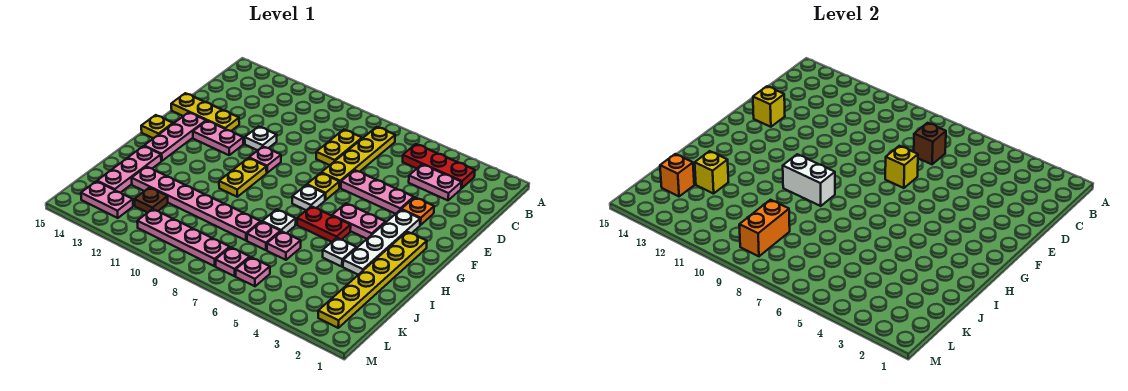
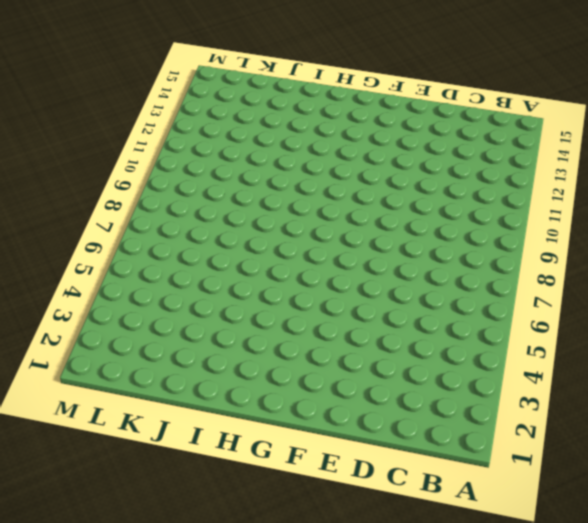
none -> red plate B3:B5 level 1
none -> yellow plate B7:E7 level 1
none -> pink plate C3:C4 level 1
none -> yellow plate C8:D8 level 1

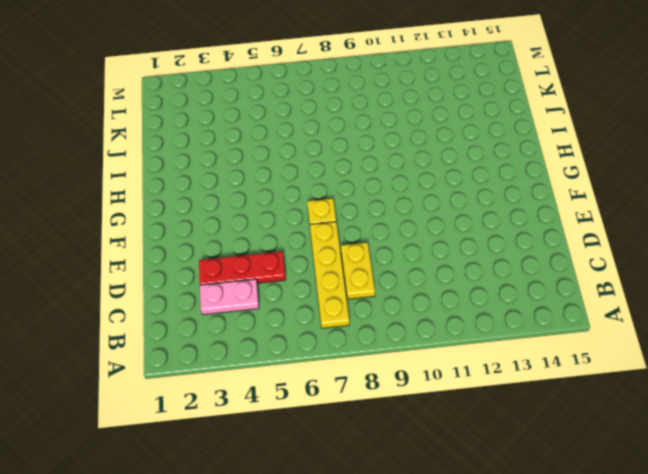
red plate D3:D5 level 1 -> red plate B3:B5 level 1
none -> orange plate E3 level 1
none -> pink plate E4:E6 level 1
none -> white plate E11 level 1
none -> yellow plate E13:E15 level 1

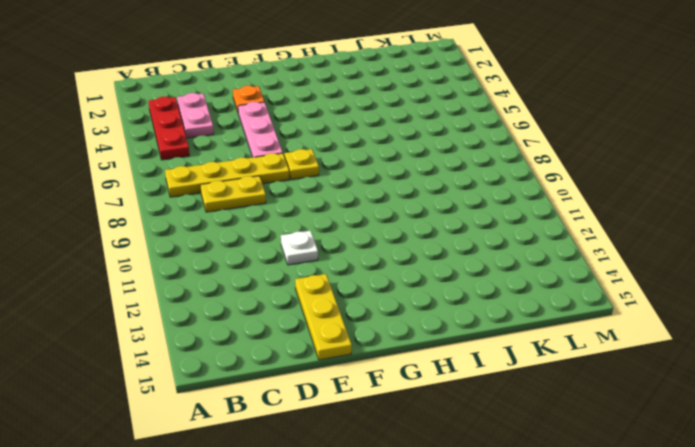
none -> white plate F3:I3 level 1
none -> pink plate F10 level 1
none -> pink plate F12:F13 level 1
none -> pink plate F14:H14 level 1

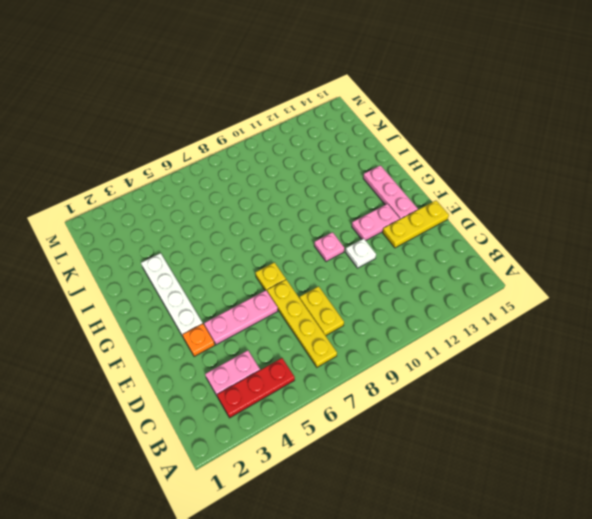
none -> yellow plate G2:L2 level 1
none -> pink plate G4:G5 level 1
none -> white plate G7 level 1
none -> yellow plate G10:H10 level 1

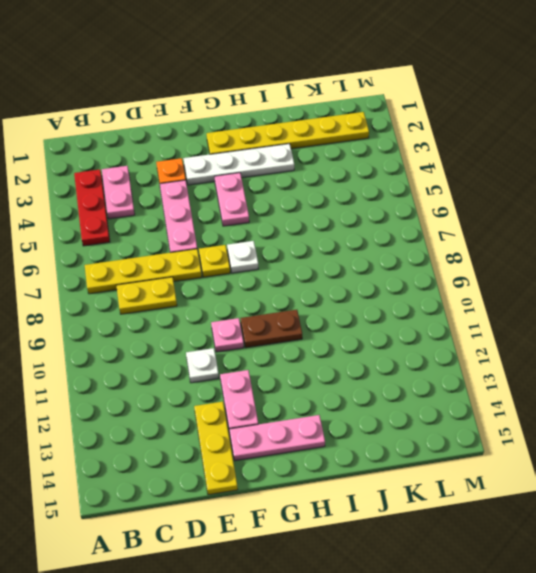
brown plate G10:H10 level 1 -> yellow plate G10:H10 level 1
none -> yellow plate G15 level 1
none -> red plate H5:H6 level 1
none -> white plate I4 level 1
none -> white plate I7 level 1

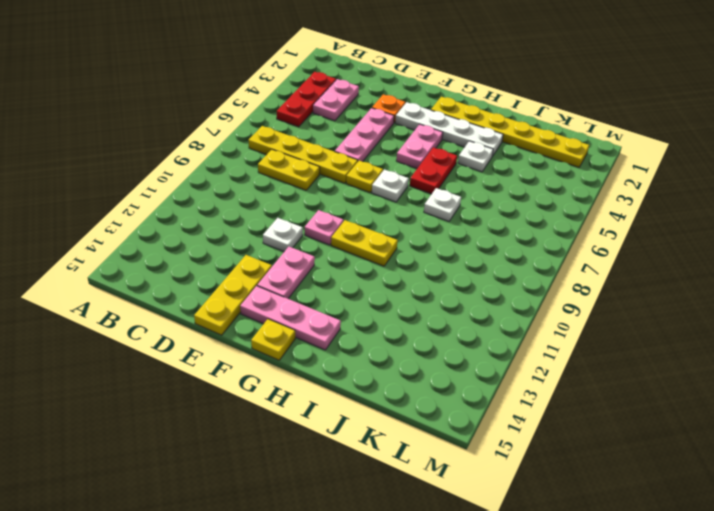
none -> pink plate I14:K14 level 1
none -> pink plate J6 level 1
none -> pink plate J7 level 1
none -> pink plate J8:J13 level 1

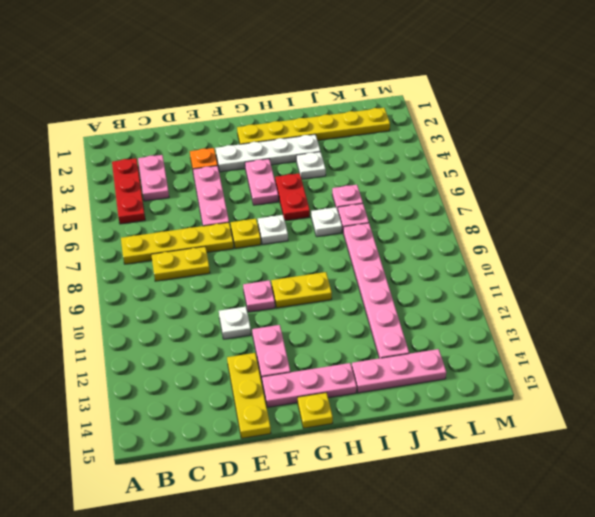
none -> brown plate K12 level 1
none -> pink plate L6 level 1
none -> pink plate L7 level 1
none -> pink plate L8:L11 level 1

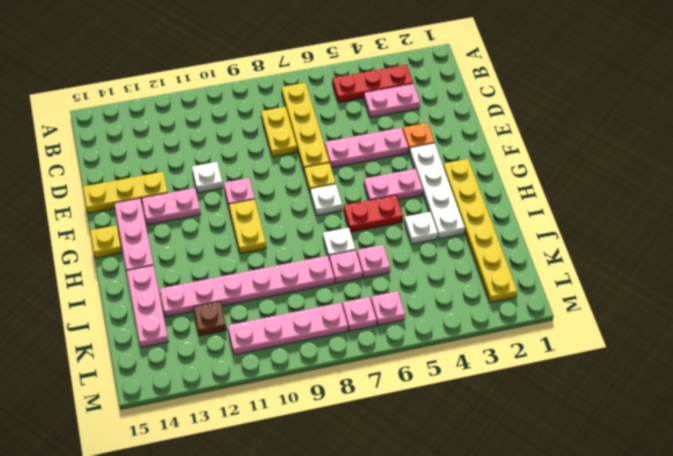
none -> pink plate L13:L14 level 1
none -> brown brick C7 level 2
none -> yellow brick E7 level 2
none -> yellow brick E14 level 2

